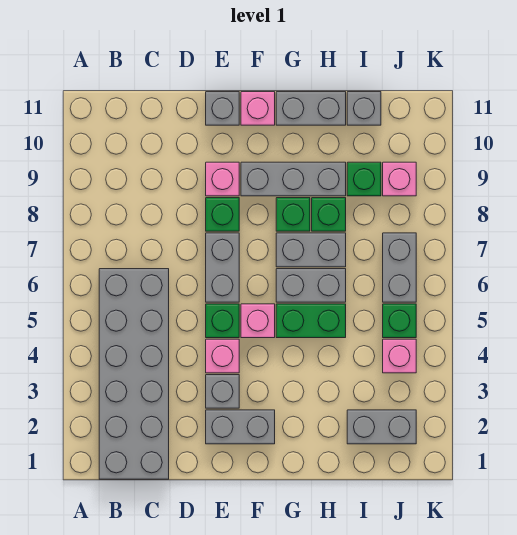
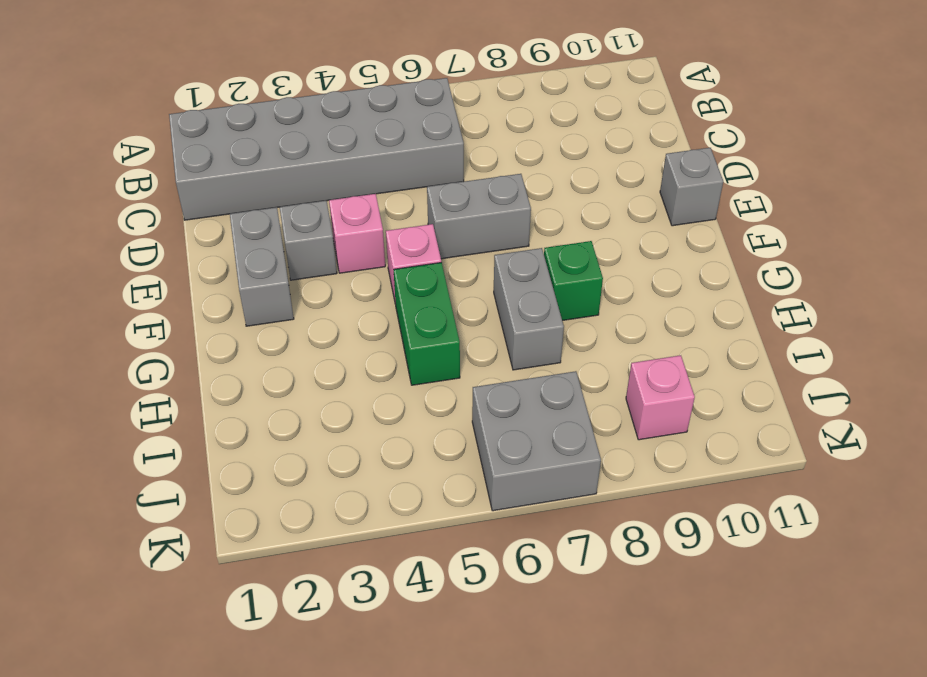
grey brick J6:K7 level 1 -> grey brick J6:J7 level 1
none -> green brick E5 level 1
none -> green brick E8 level 1
none -> pink brick E9 level 1

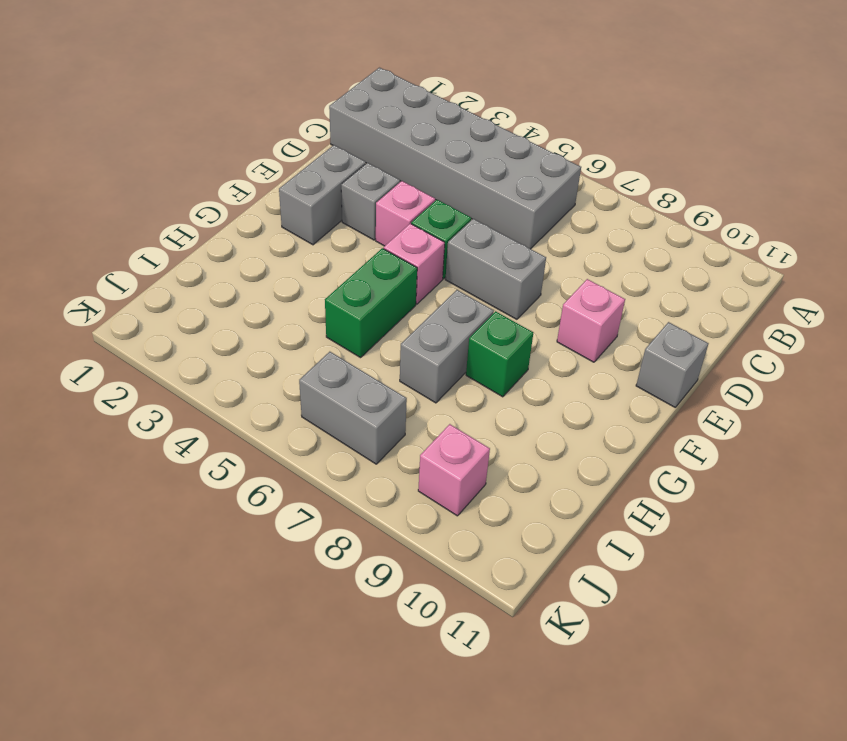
none -> green brick E8 level 1
none -> grey brick F9:H9 level 1
none -> pink brick F11 level 1

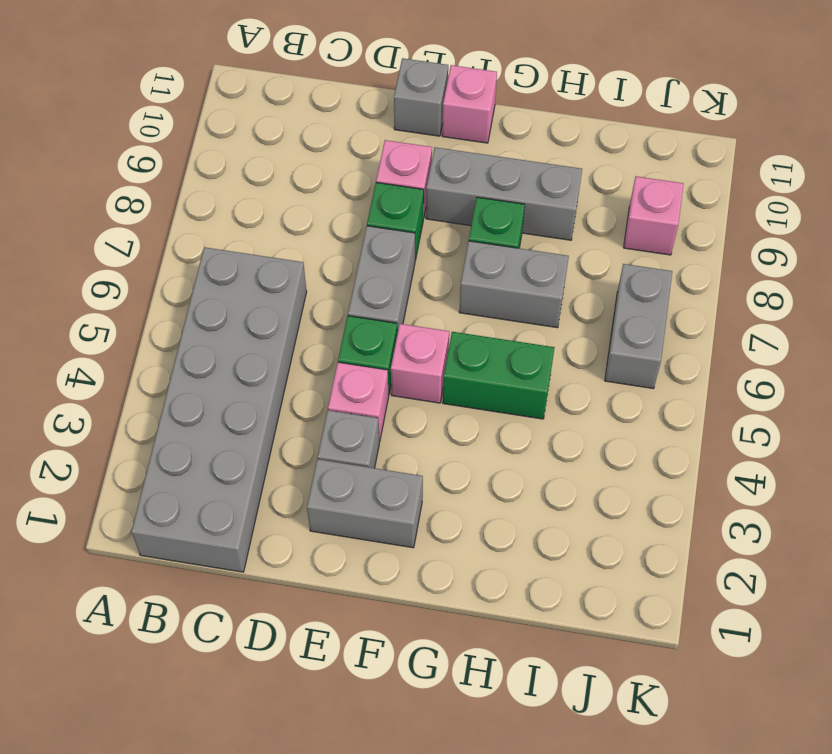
none -> grey brick G6:H6 level 1
none -> grey brick G11:H11 level 1
none -> green brick H8 level 1

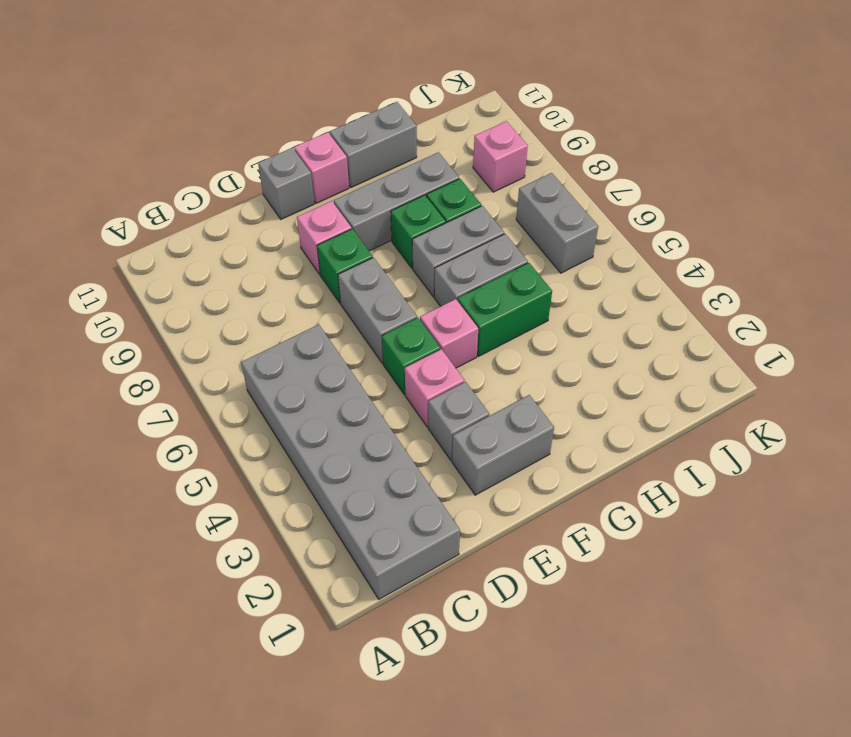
none -> grey brick I2:J2 level 1
none -> green brick I9 level 1
none -> grey brick I11 level 1

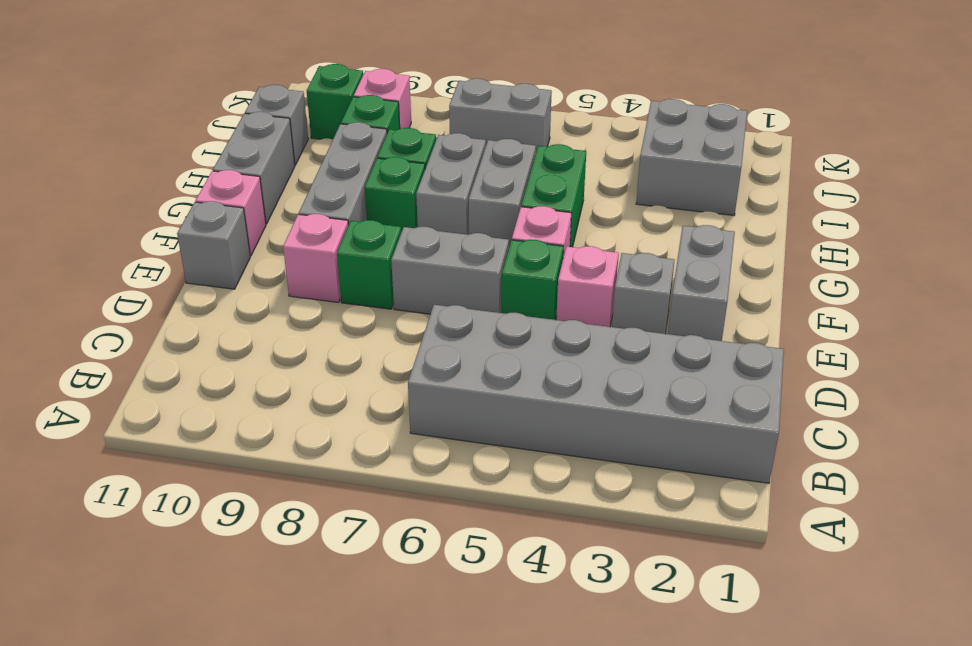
grey brick I2:J3 level 1 -> grey brick I2:J2 level 1
green brick J10 level 1 -> green brick J5 level 1
none -> pink brick J4 level 1

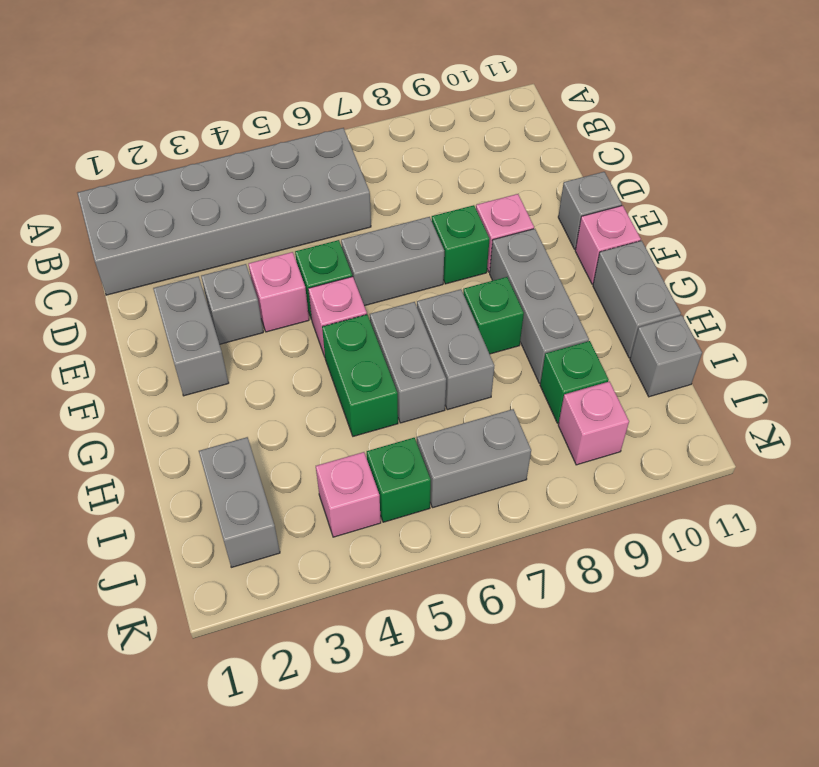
none -> green brick H8 level 1

